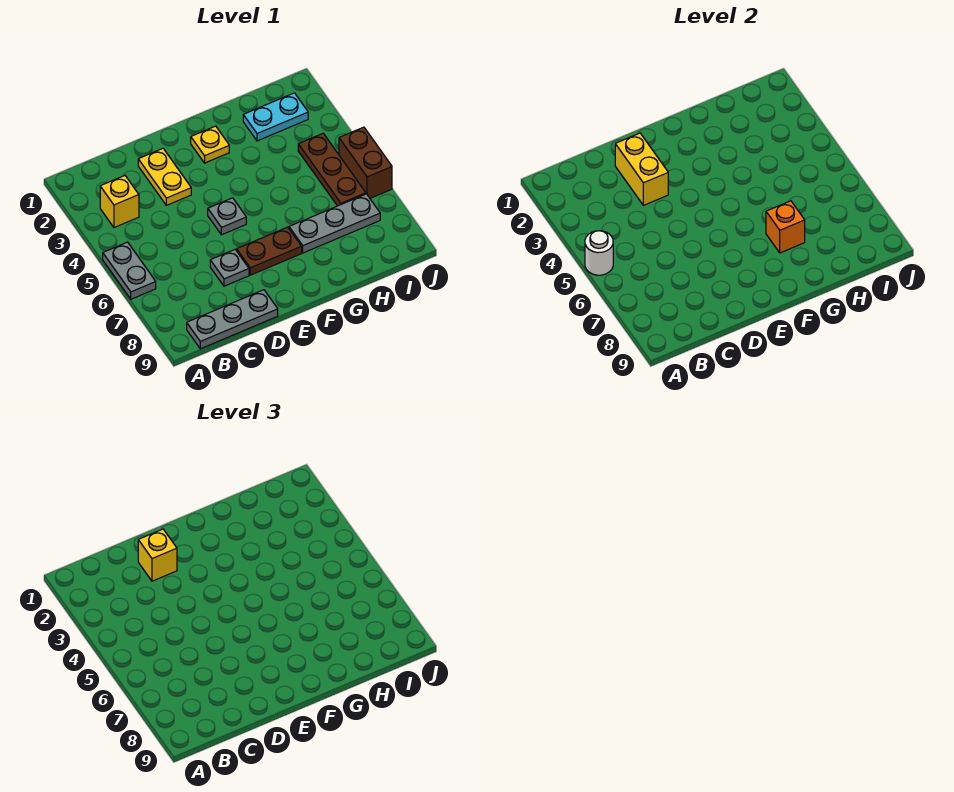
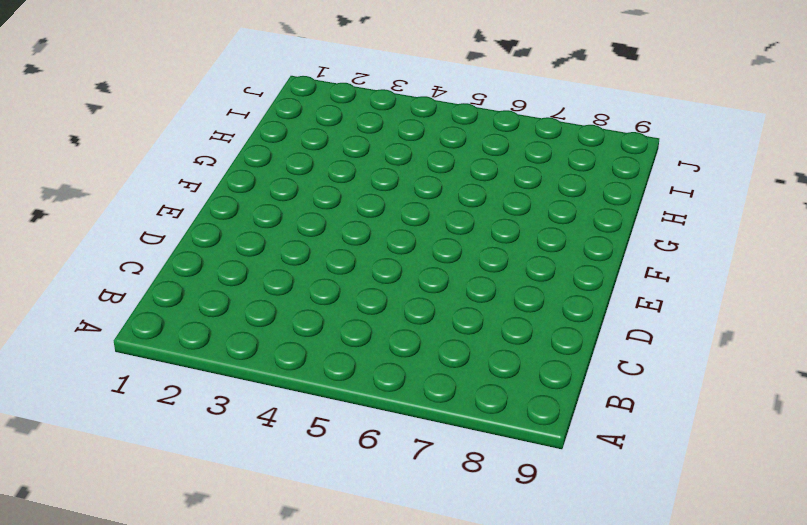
none -> grey plate A5:A6 level 1
none -> yellow brick B3 level 1
none -> grey plate B9:D9 level 1

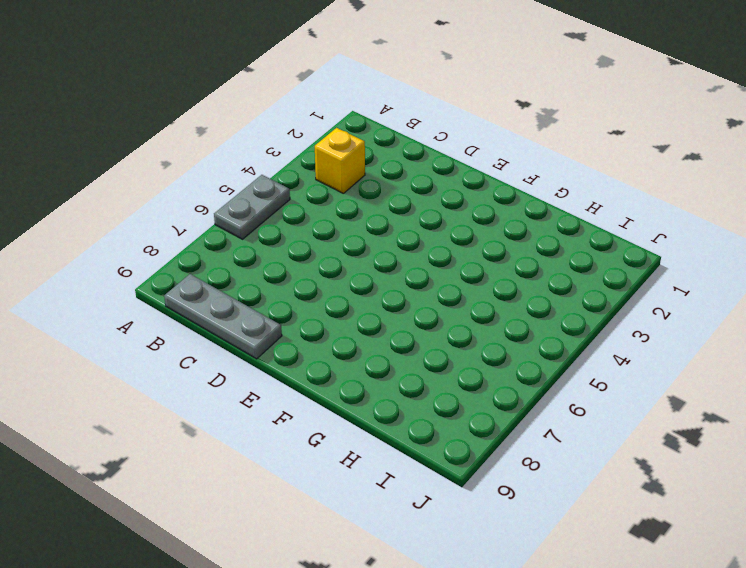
none -> yellow plate D2:D3 level 1
none -> grey plate D7 level 1
none -> grey plate E5 level 1

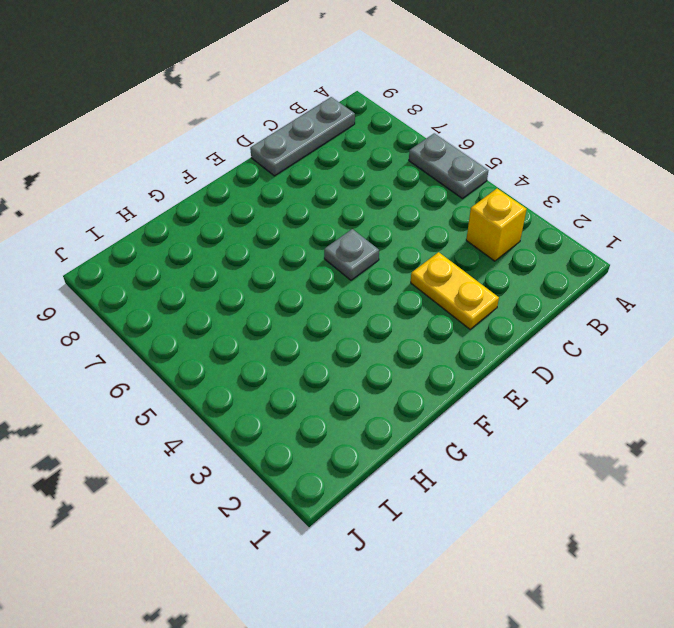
none -> grey plate D7 level 1
none -> brown plate E7:F7 level 1
none -> yellow plate F2 level 1

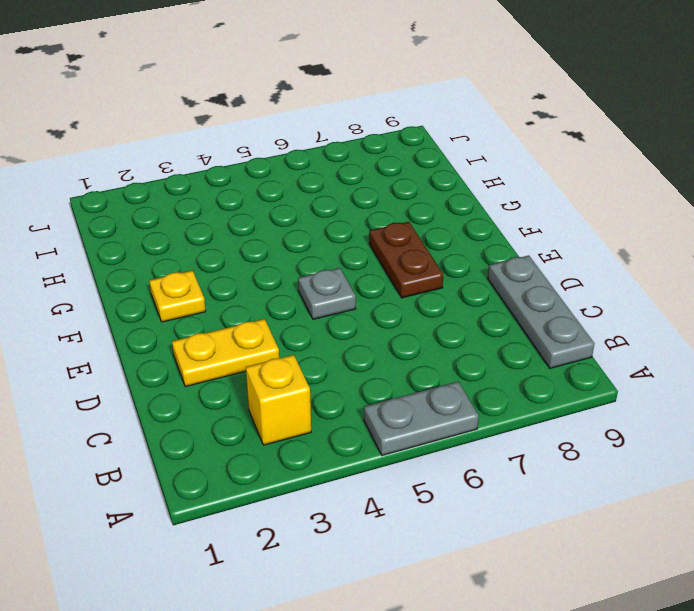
none -> grey plate D7 level 1
none -> grey plate G7:I7 level 1
none -> cyan plate H2:I2 level 1

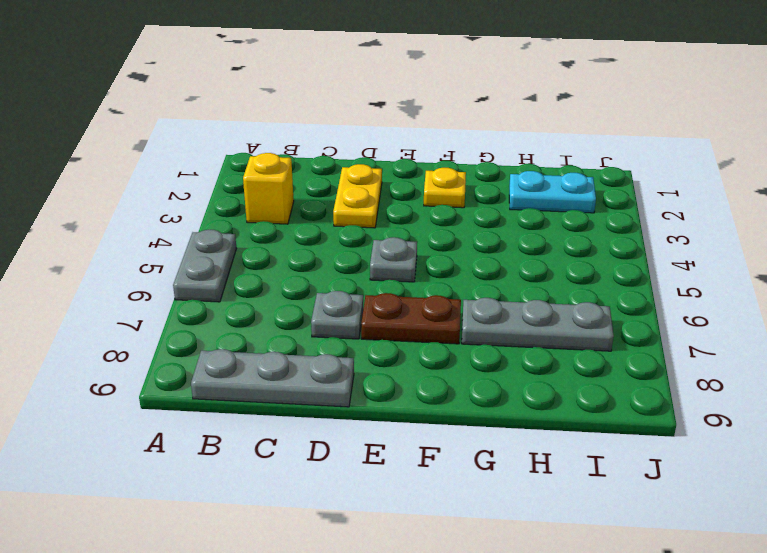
none -> brown plate I4:I6 level 1
none -> brown brick J5:J6 level 1
none -> white round brick A5 level 2

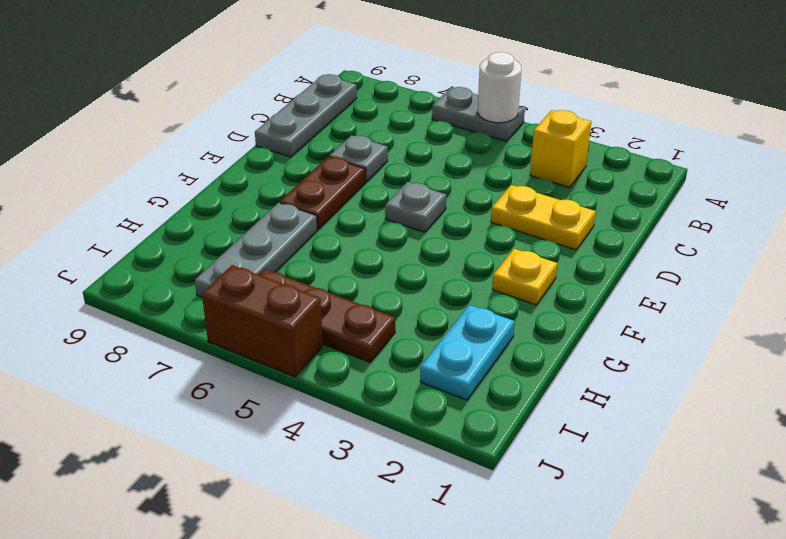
none -> yellow brick D2:D3 level 2
none -> orange brick G7 level 2
none -> yellow brick D2 level 3

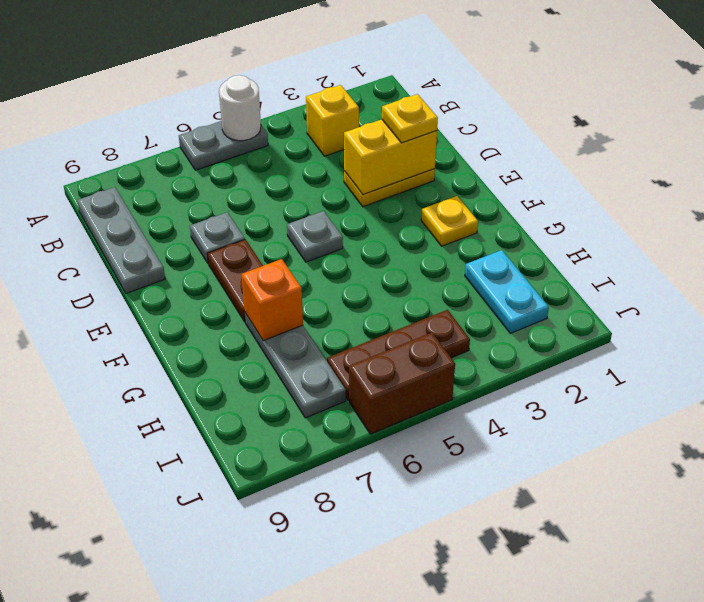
yellow plate D2 level 3 -> yellow brick D2 level 3

